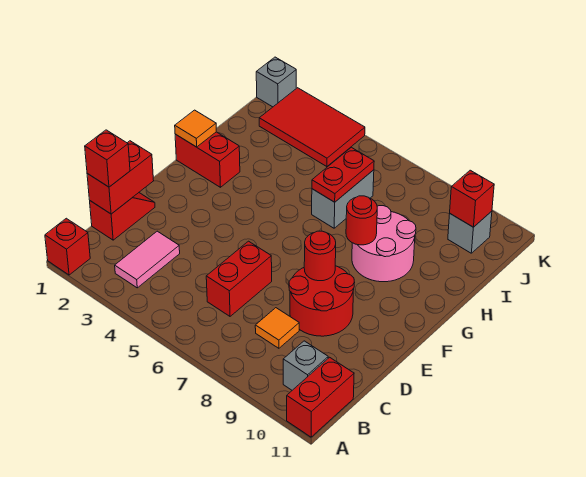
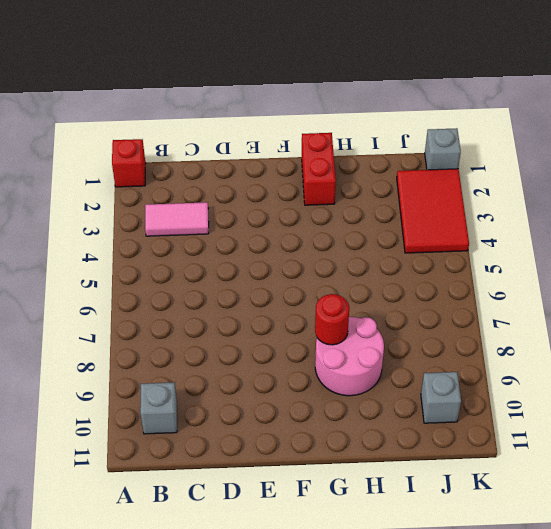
none -> red brick A11:B11 level 1
none -> red slope C1:D1 level 1 top C
none -> red brick C6:D6 level 1

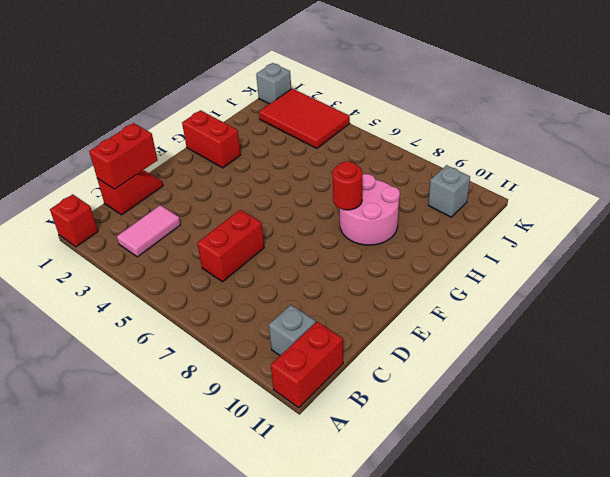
none -> orange tile C8 level 1
none -> red round brick D8:E9 level 1
none -> grey brick H6:I6 level 1

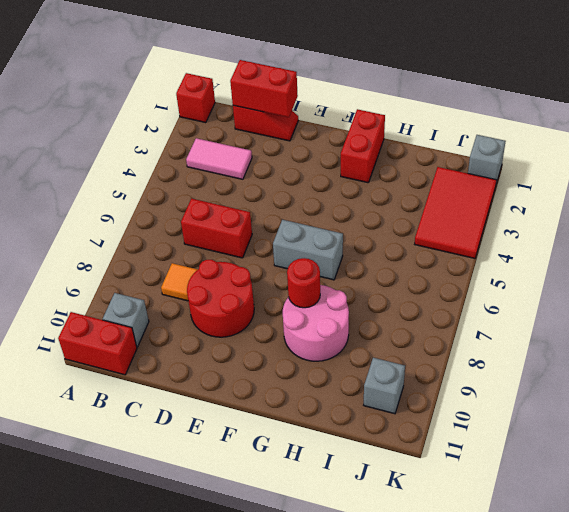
grey brick F6:G6 level 1 -> grey brick H6:I6 level 1
none -> red round brick E8 level 2
none -> orange tile G1 level 2
none -> red plate H6:I6 level 2

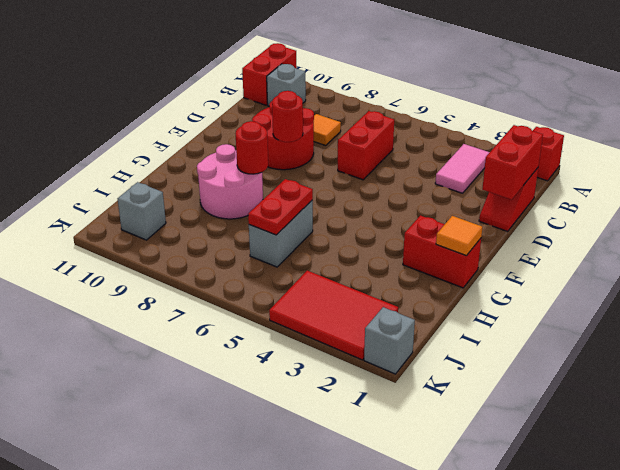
none -> red brick J10 level 2
none -> red brick C1 level 3

